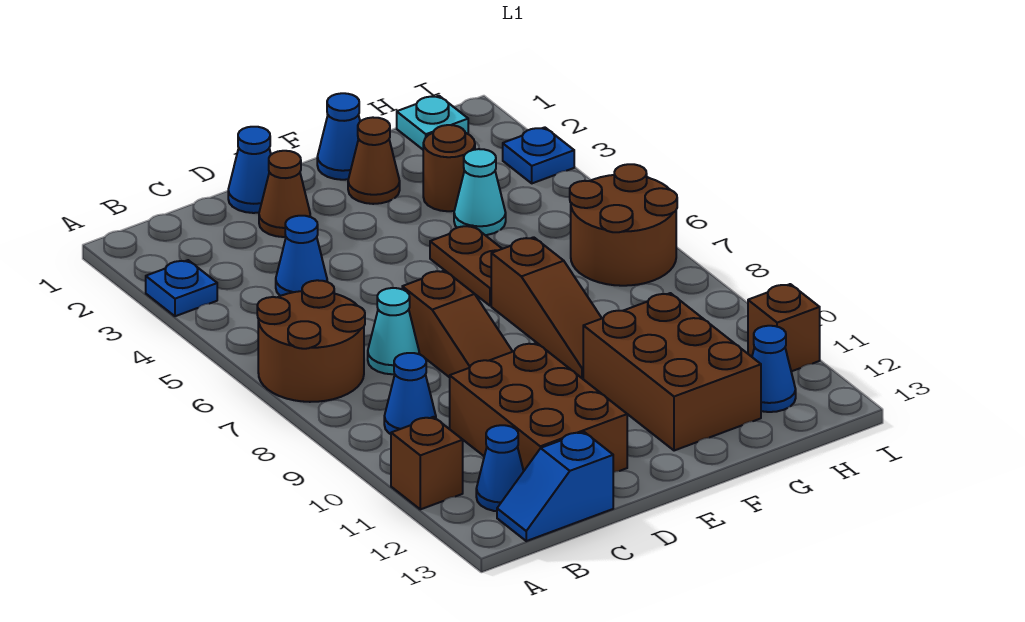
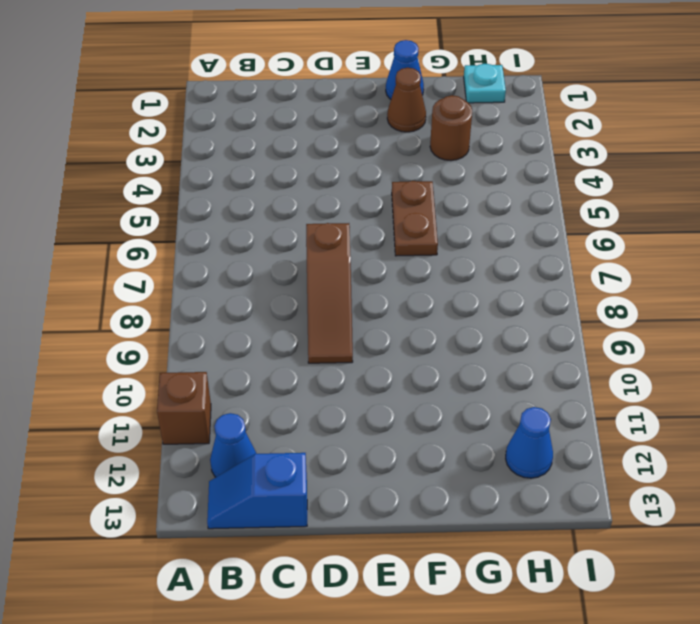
none -> blue plate A3 level 1
none -> brown round brick A6:B7 level 1
none -> blue cone B9 level 1

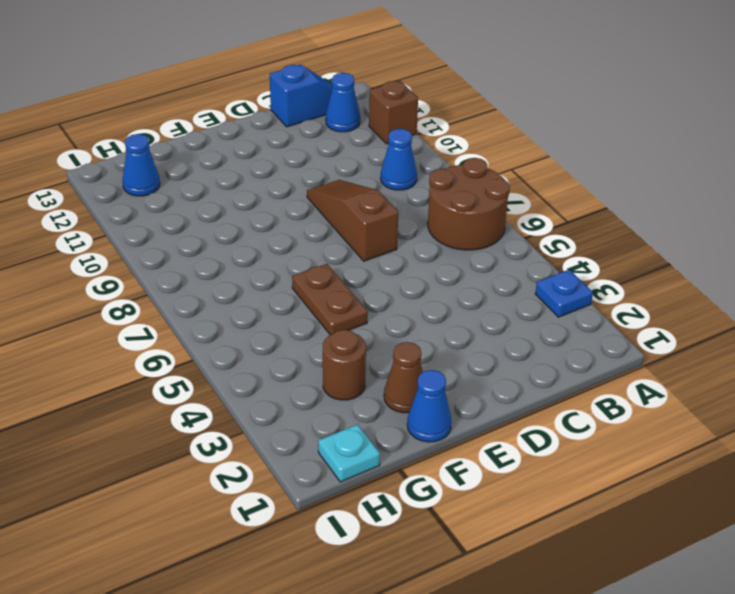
none -> blue cone C4 level 1
none -> cyan cone C7 level 1
none -> brown brick C10:D12 level 1

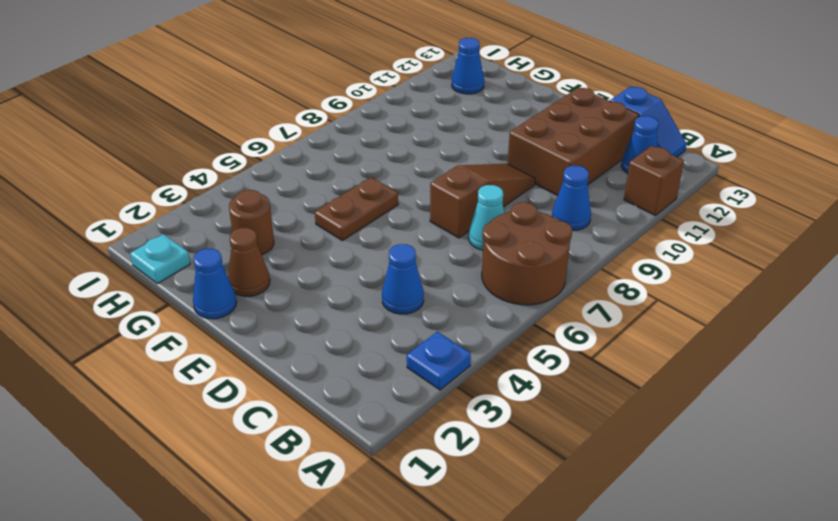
none -> blue cone D1 level 1
none -> brown cone D2 level 1
none -> brown slope F7:F9 level 1 top 7

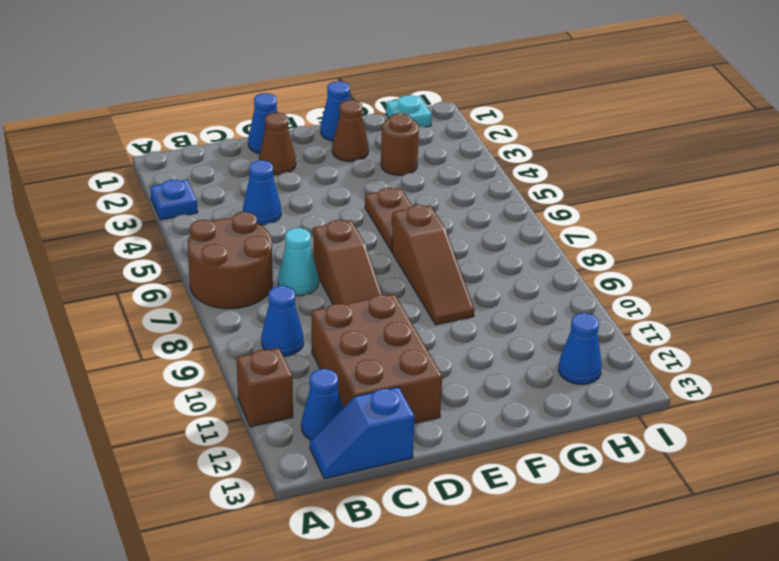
none -> brown brick F10:G12 level 1
none -> cyan cone G4 level 1
none -> brown round brick H6:I7 level 1

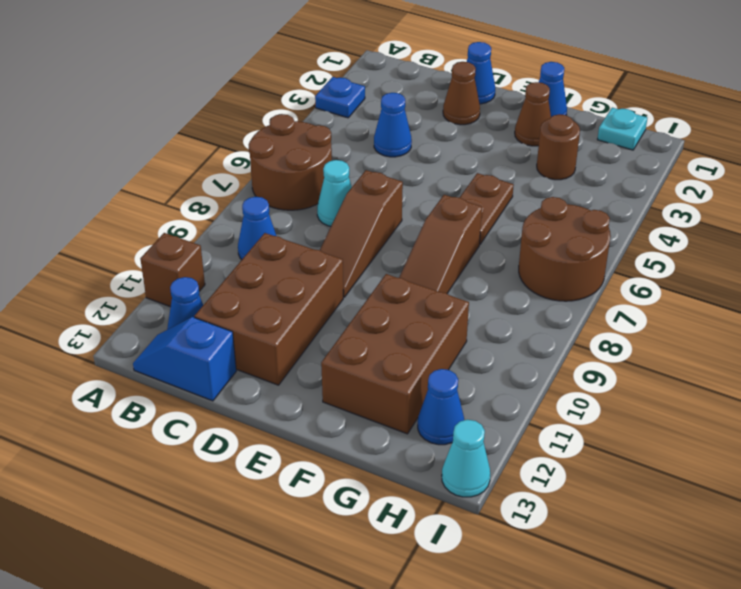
cyan cone I13 level 1 -> cyan cone G4 level 1
none -> blue plate I3 level 1
none -> brown brick I11 level 1

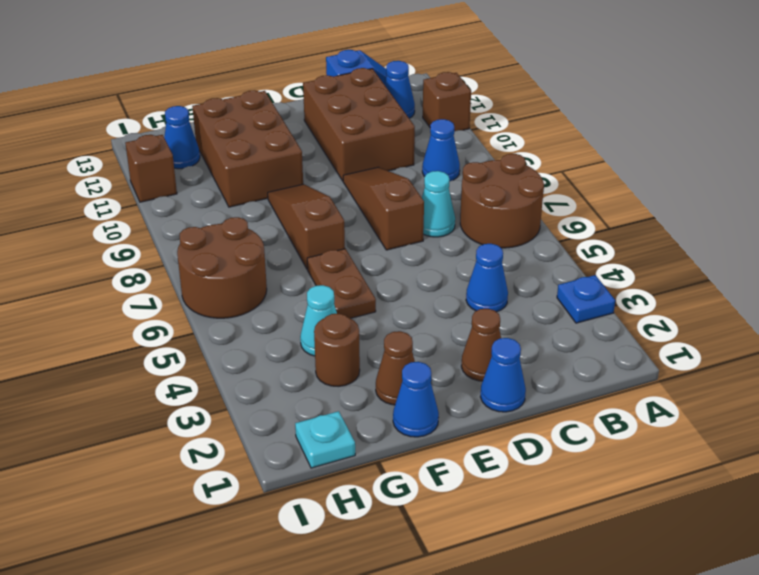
none -> blue plate I3 level 1

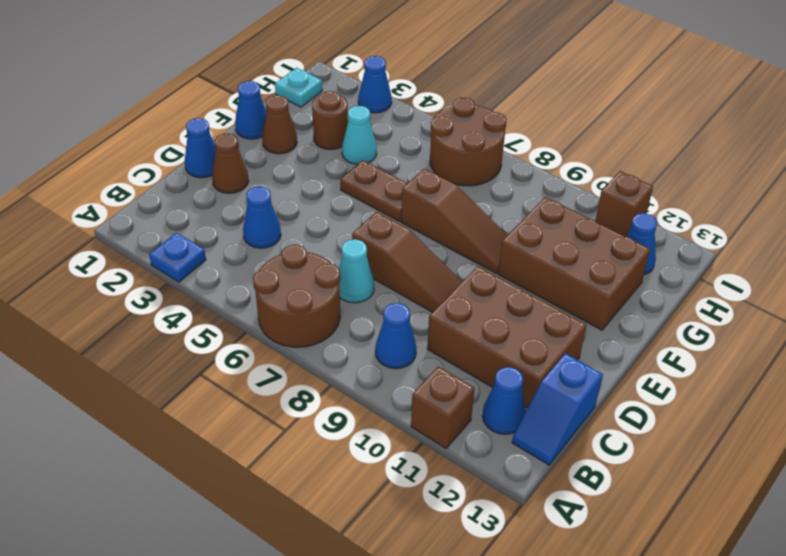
blue cone I3 level 1 -> blue plate I3 level 1

